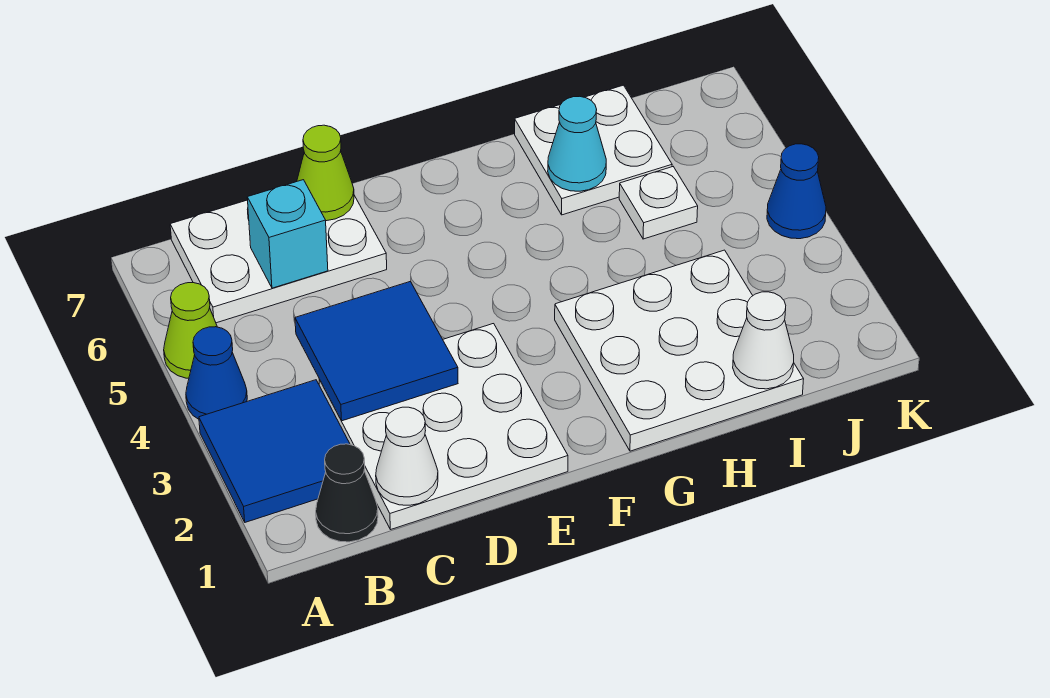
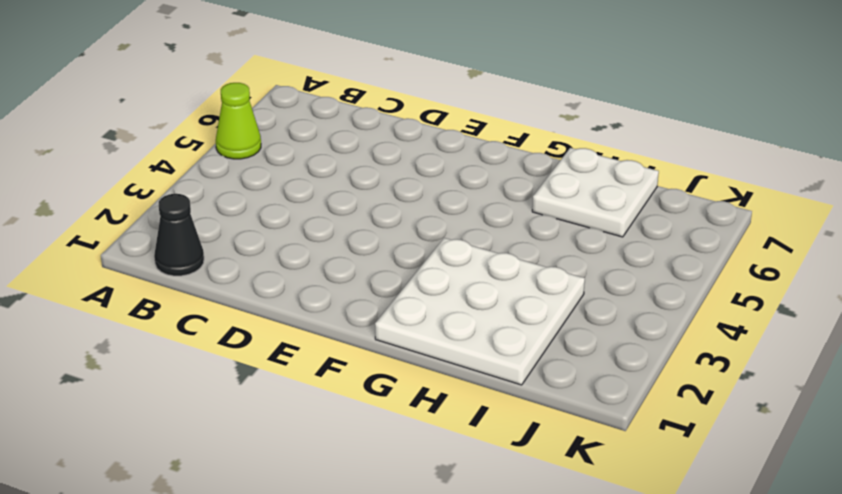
none -> blue tile A2:B3 level 1
none -> blue cone A4 level 1
none -> white plate B6:D7 level 1

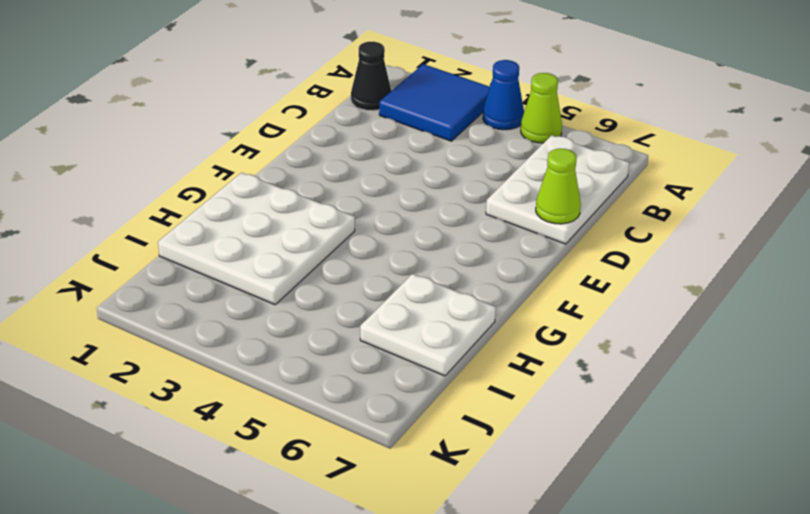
none -> white plate C1:E3 level 1
none -> white plate I5 level 1
none -> blue cone K4 level 1

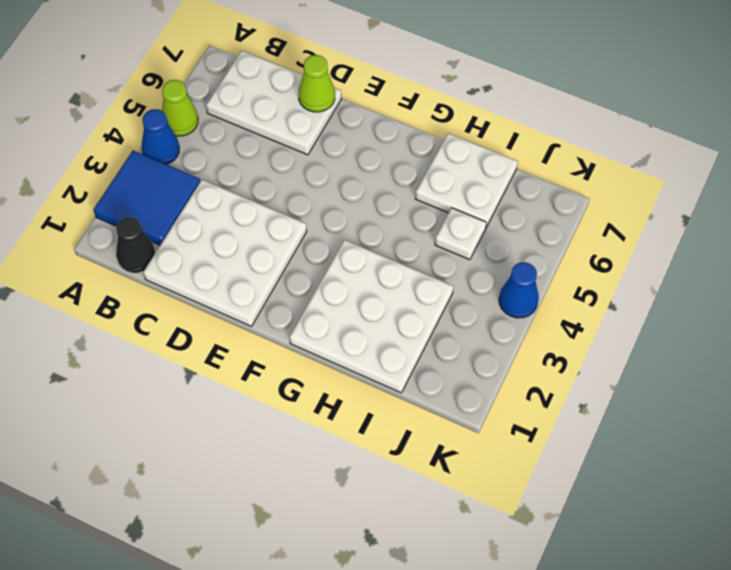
none -> white cone C1 level 2
none -> blue tile C3:D4 level 2
none -> cyan brick C6 level 2

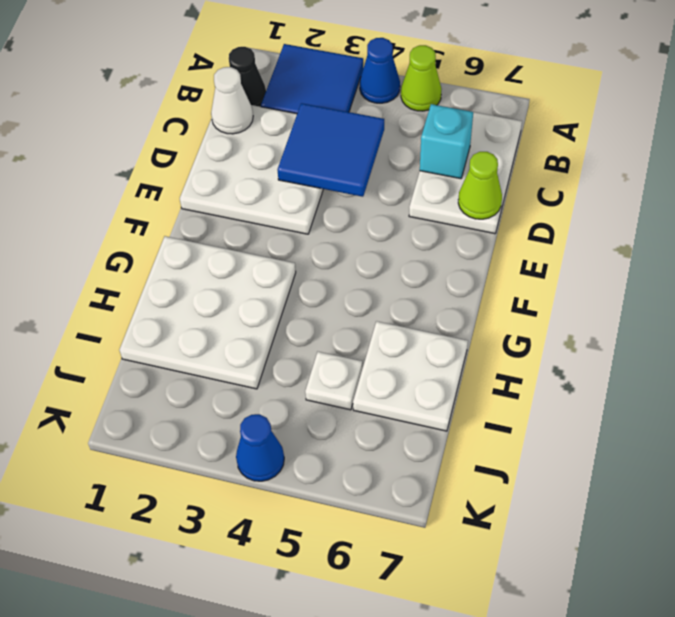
none -> cyan cone H6 level 2
none -> white cone I1 level 2

